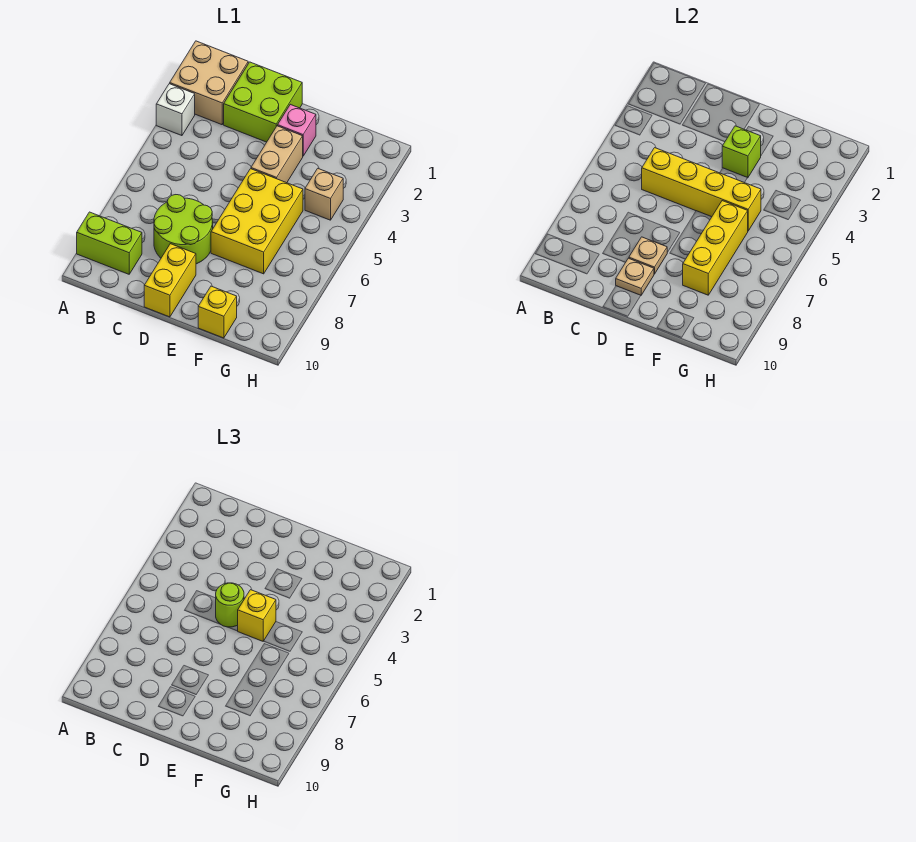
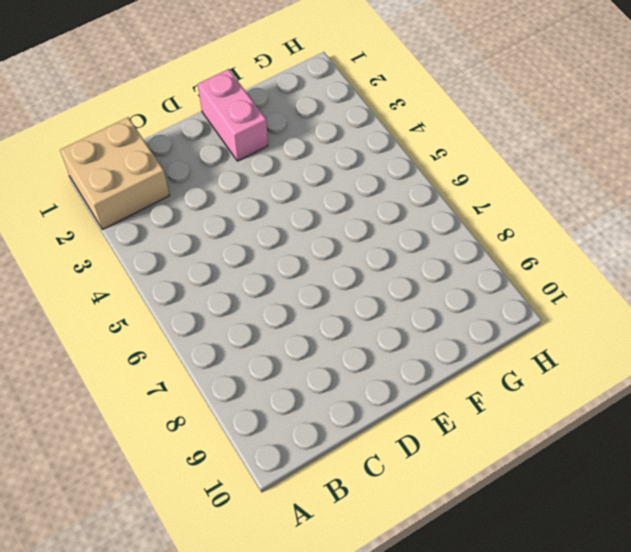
pink brick E1:E2 level 1 -> pink brick E2 level 1
none -> white brick A3 level 1
none -> lime brick A9:B9 level 1
none -> lime brick C1:D2 level 1

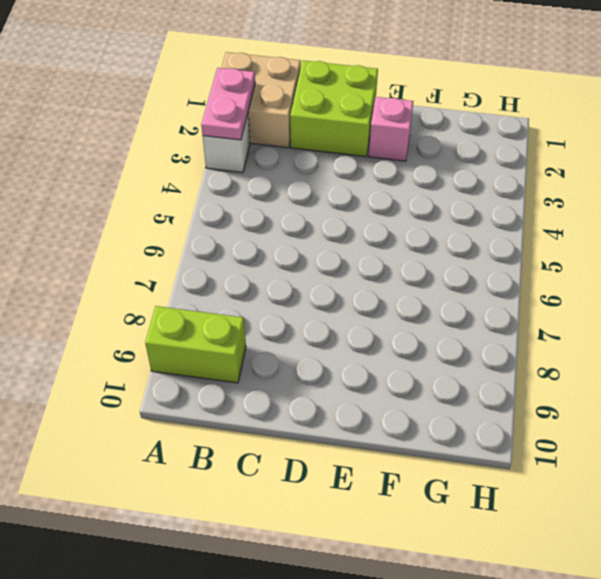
pink plate A2:A3 level 2 -> none
none -> lime round brick C7:D8 level 1
none -> yellow brick D9:D10 level 1
none -> tan brick E3:E4 level 1

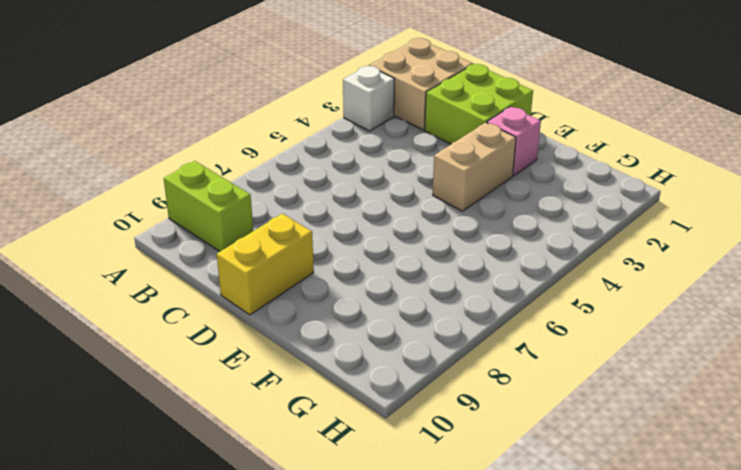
none -> lime round brick C7:D8 level 1
none -> yellow brick E5:F7 level 1
none -> yellow brick F10 level 1

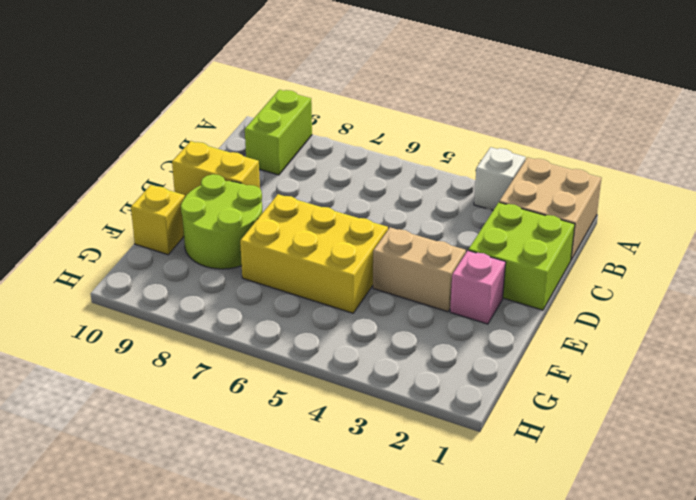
lime round brick E8:F9 level 1 -> lime round brick C7:D8 level 1
none -> tan brick G4 level 1
none -> yellow brick C5:F5 level 2
none -> tan plate D8 level 2

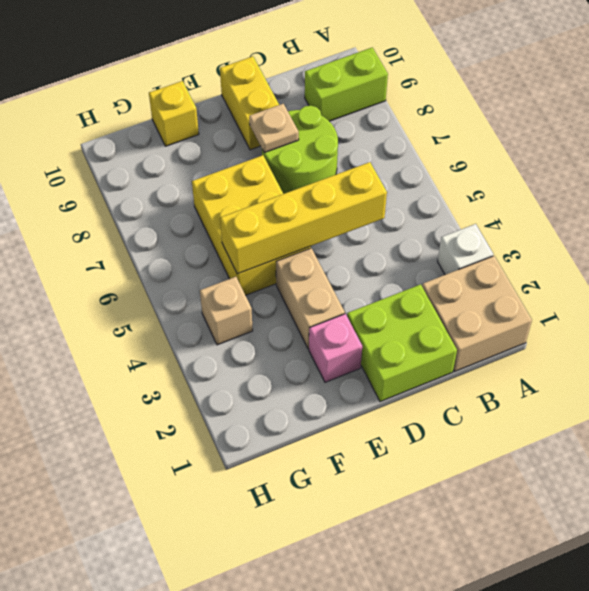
none -> tan plate D9 level 2
none -> lime brick E3 level 2
none -> yellow brick F6:F8 level 2

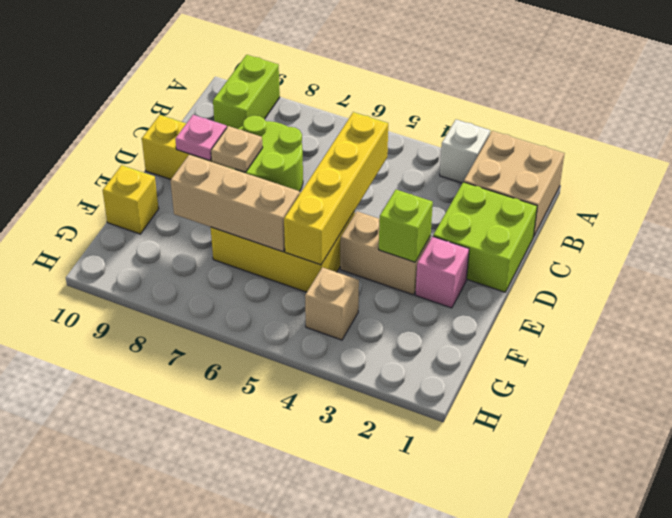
pink plate D9 level 2 -> tan plate D9 level 2
tan brick F6:F8 level 2 -> yellow brick F6:F8 level 2
none -> lime round brick D5 level 3
none -> yellow brick E5 level 3

